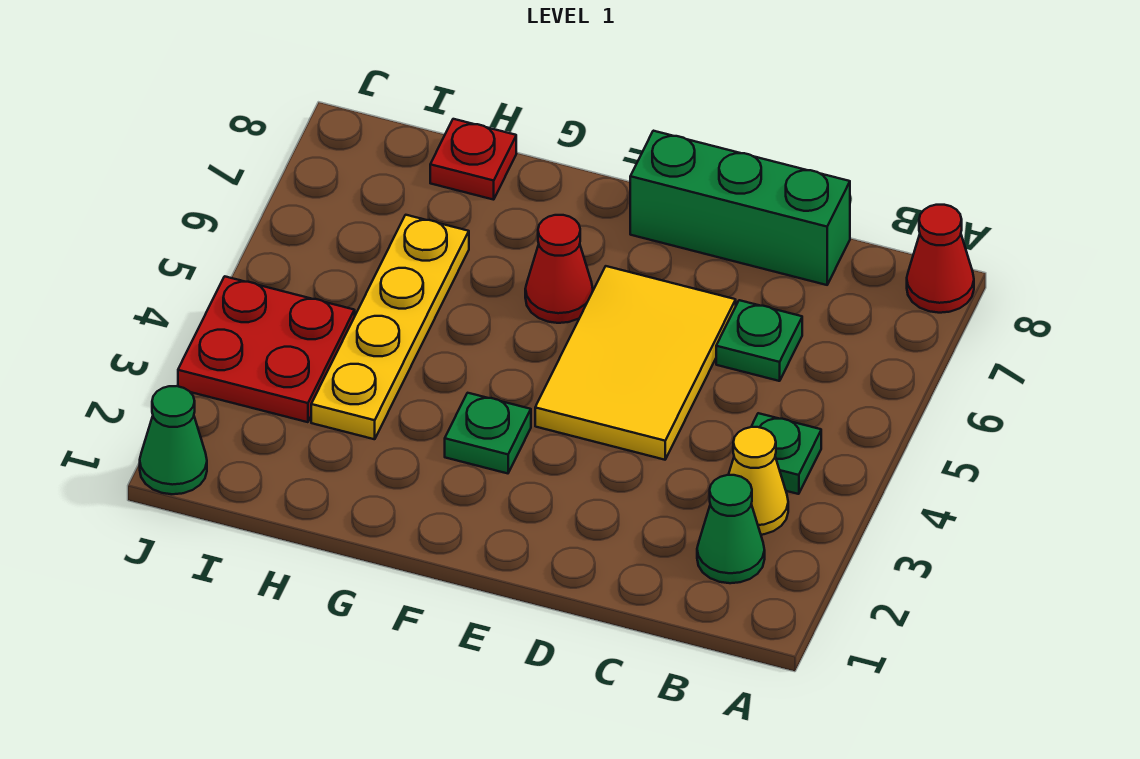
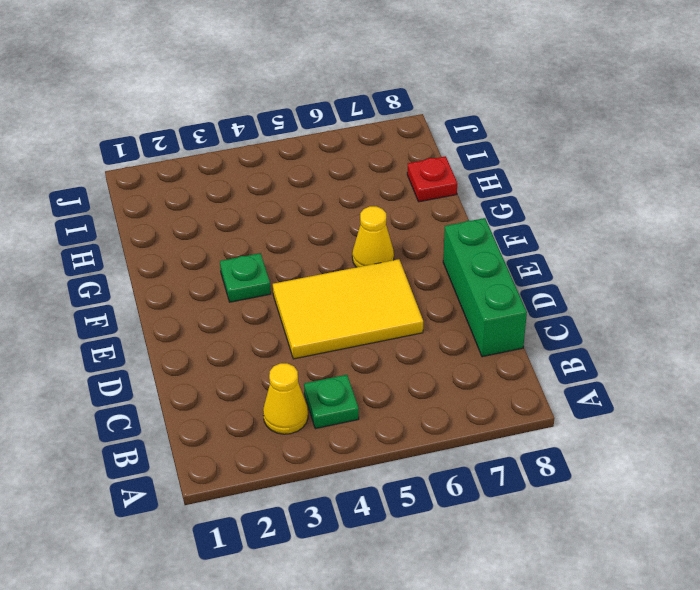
yellow cone F6 level 1 -> red cone F6 level 1
none -> red cone A8 level 1
none -> green cone B2 level 1
none -> green plate C6 level 1

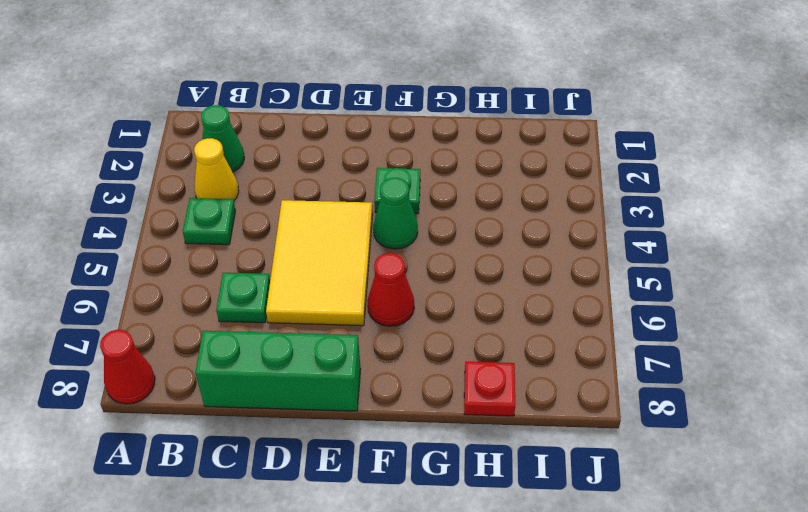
green cone F4 level 1 -> green cone J1 level 1
none -> yellow plate H3:H6 level 1
none -> red plate I3:J4 level 1

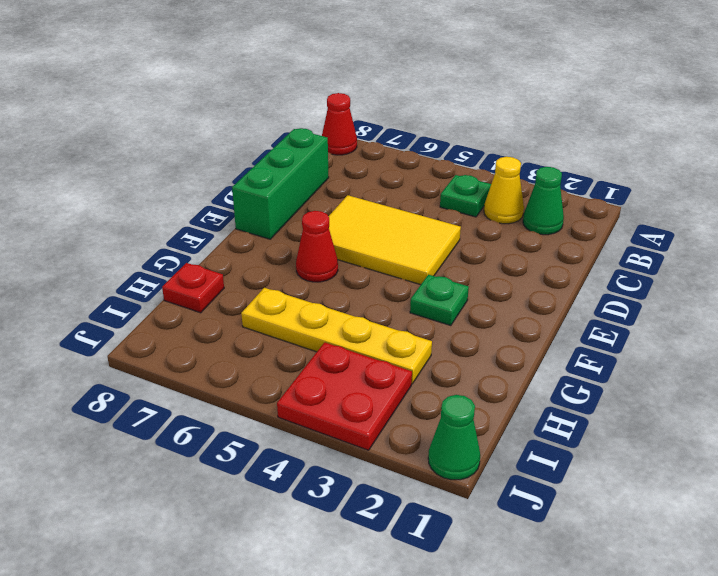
none -> green plate C6 level 1

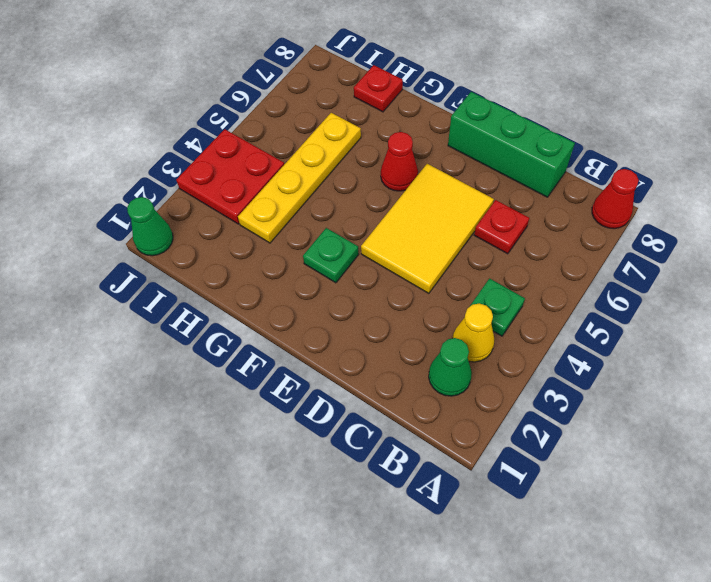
red plate C6 level 1 -> green plate C6 level 1

